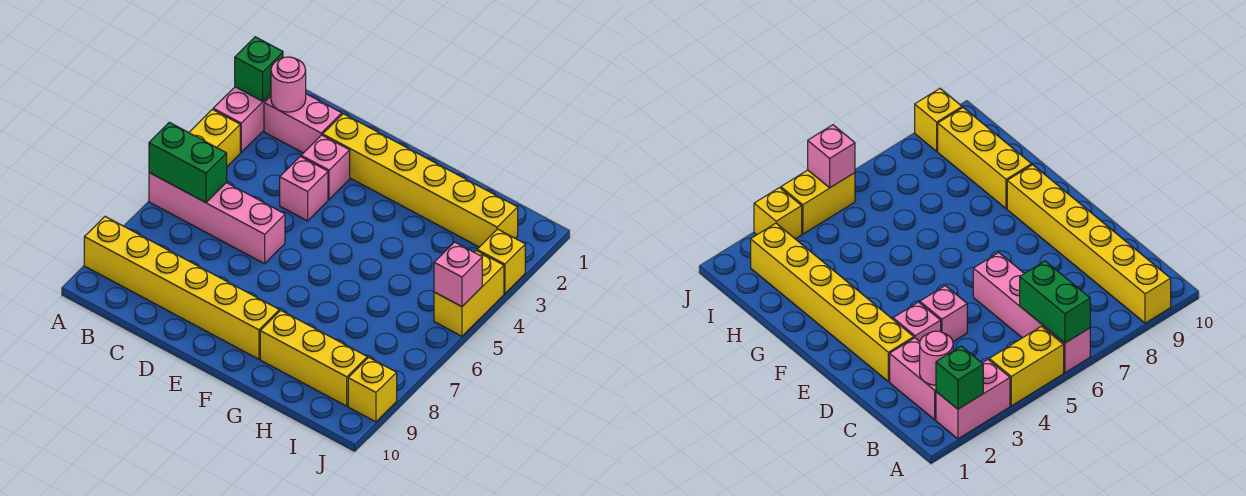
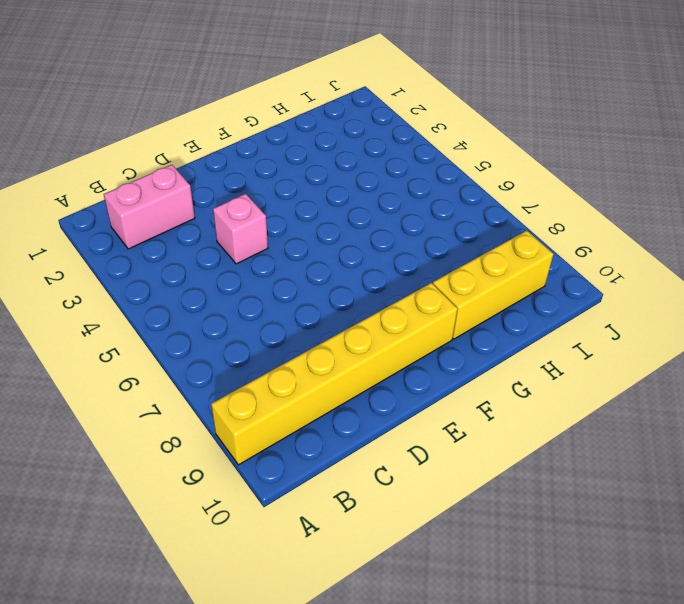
none -> pink brick A2:A3 level 1
none -> yellow brick A4:A5 level 1
none -> pink brick A6:D6 level 1

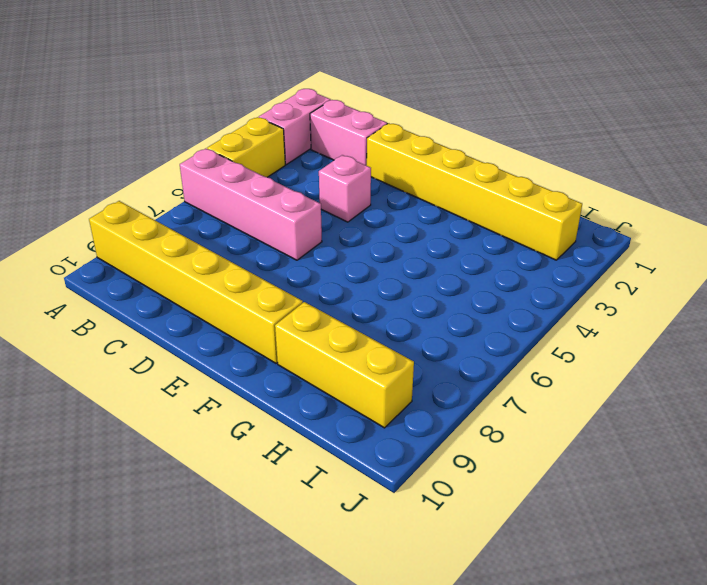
none -> pink brick D3 level 1
none -> yellow brick J3 level 1
none -> yellow brick J4:J5 level 1

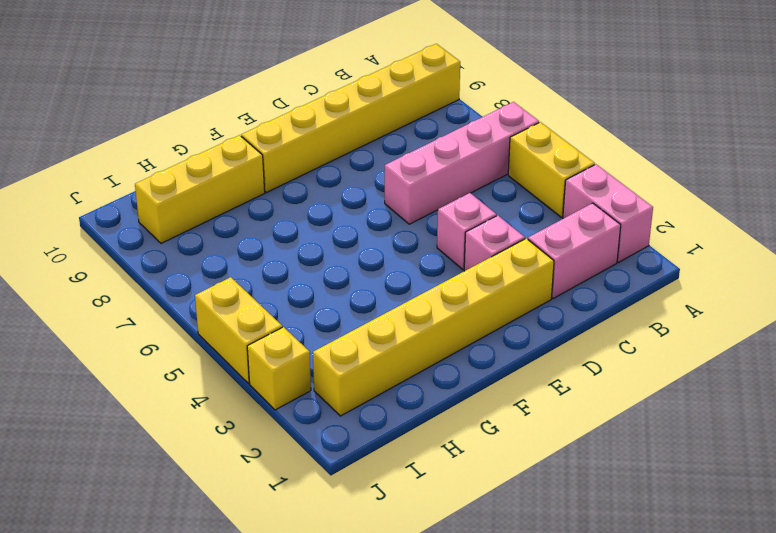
none -> yellow brick J9 level 1
none -> green brick A2 level 2
none -> green brick A6:B6 level 2

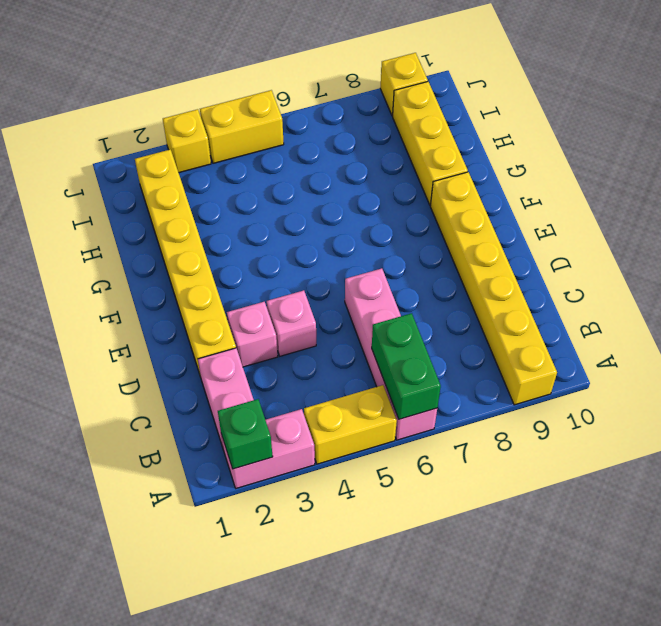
none -> pink round brick B2 level 2
none -> pink brick J5 level 2

